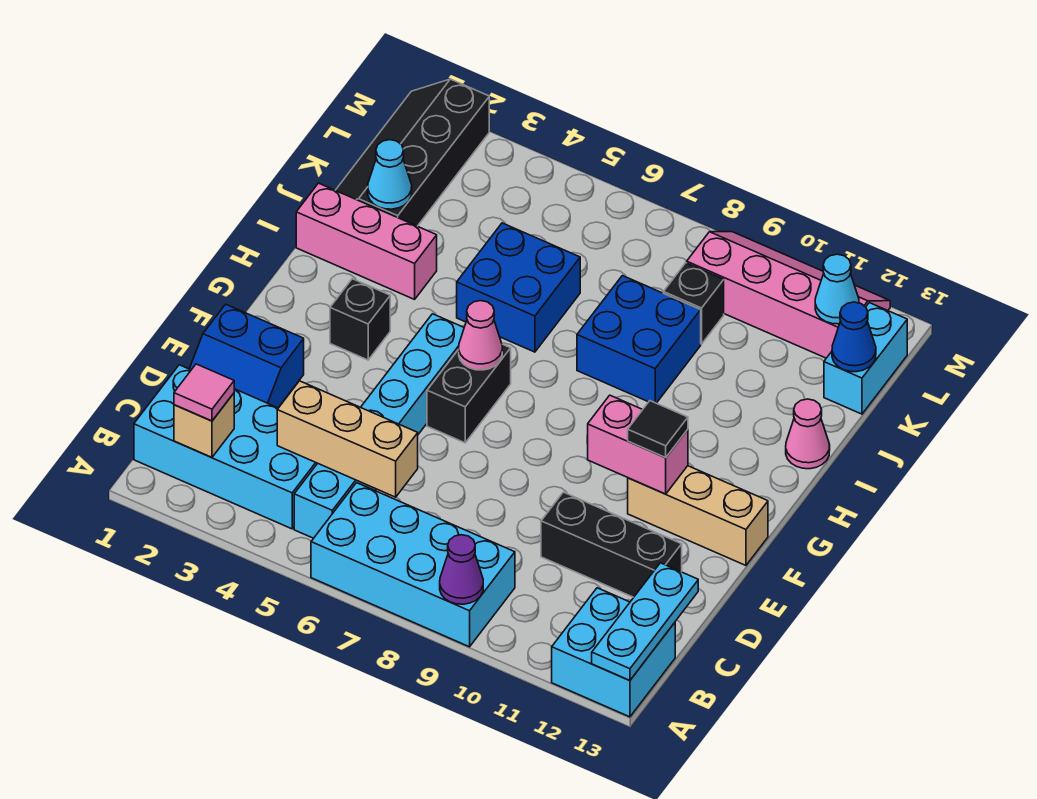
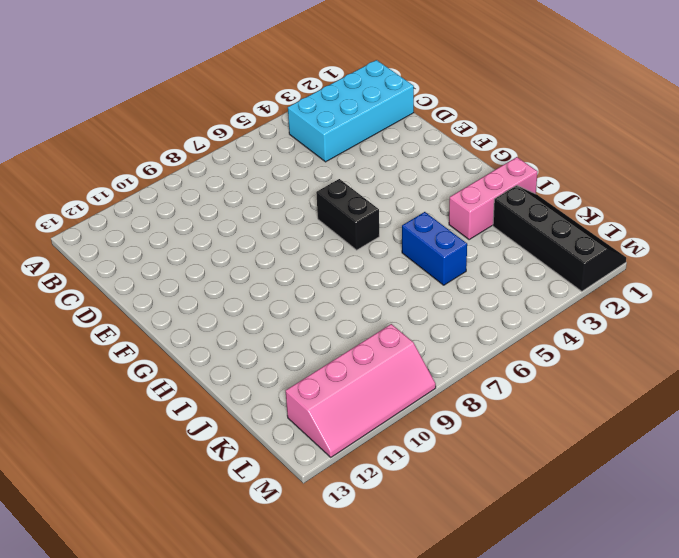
blue brick I5:J5 level 1 -> blue brick I5:J6 level 1
none -> cyan brick A6:B9 level 1
none -> cyan brick A12:B13 level 1
none -> cyan brick B5:G5 level 1

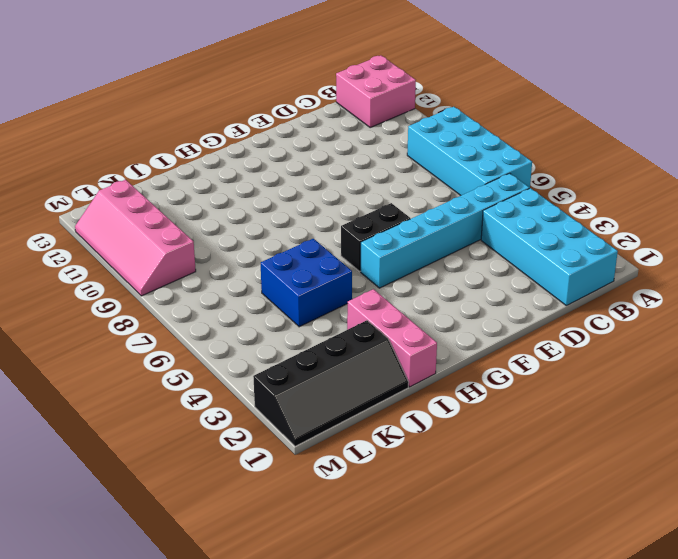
pink brick A12:B13 level 1 -> cyan brick A12:B13 level 1
none -> blue slope D1:E2 level 1 top E
none -> black brick D10:D12 level 1
none -> tan brick F11:F13 level 1

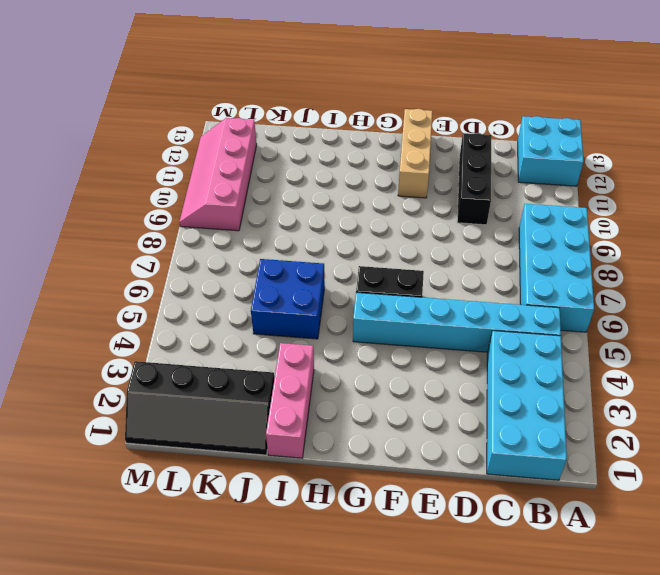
none -> blue slope D1:E2 level 1 top E
none -> black brick G3 level 1
none -> blue brick I8:J9 level 1

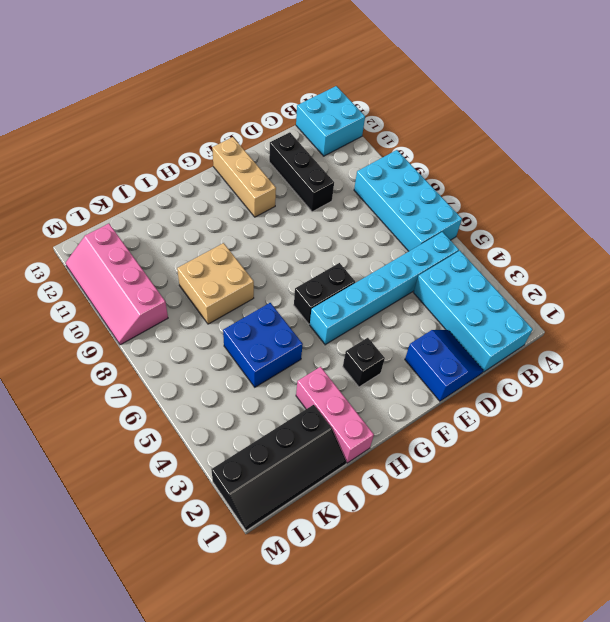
tan brick I8:J9 level 1 -> blue brick I8:J9 level 1
none -> pink cone I13 level 1
none -> black brick K9 level 1
none -> cyan brick K13:L13 level 1

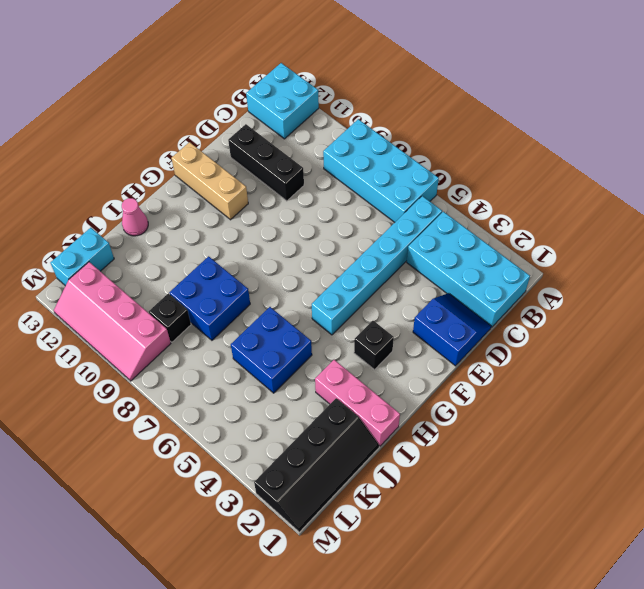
none -> black brick F6:G6 level 1
none -> purple cone A9 level 2
none -> cyan plate A13:C13 level 2

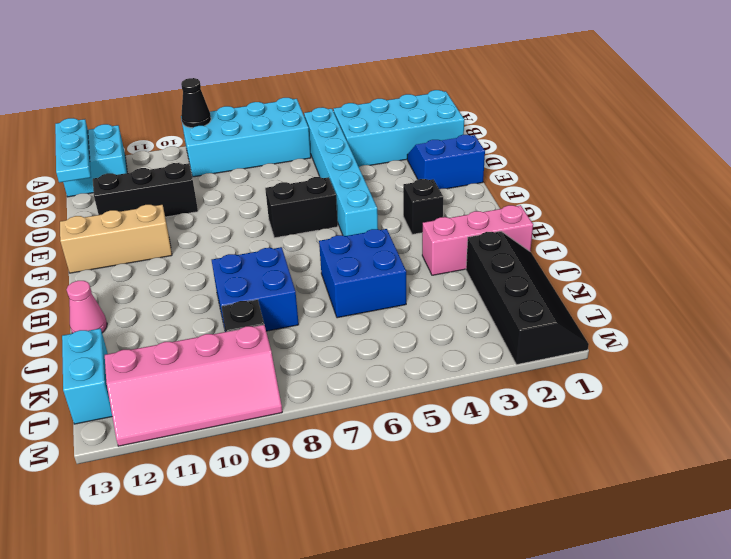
black cone A9 level 2 -> purple cone A9 level 2
black brick F6:F7 level 1 -> black brick F6:G6 level 1
none -> tan brick B2 level 2
none -> tan brick C4:C6 level 2
none -> pink brick F10:F11 level 2

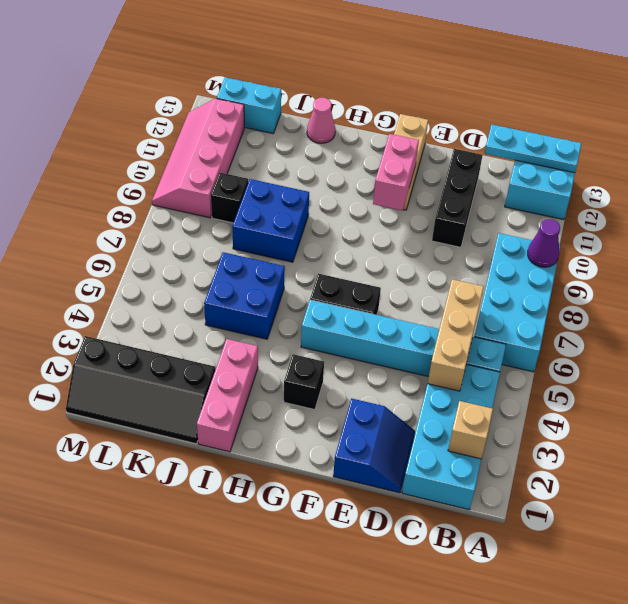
none -> pink cone G6 level 2
none -> cyan cone J2 level 2
none -> blue cone K13 level 2

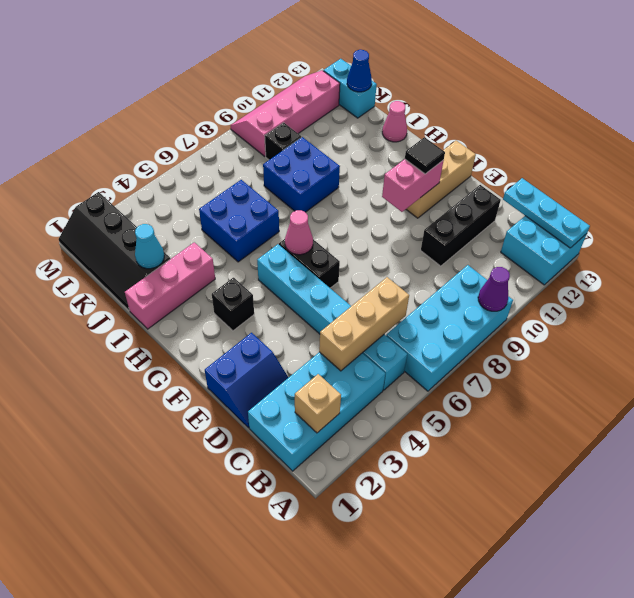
none -> cyan cone L12 level 2
none -> pink tile B2 level 3

